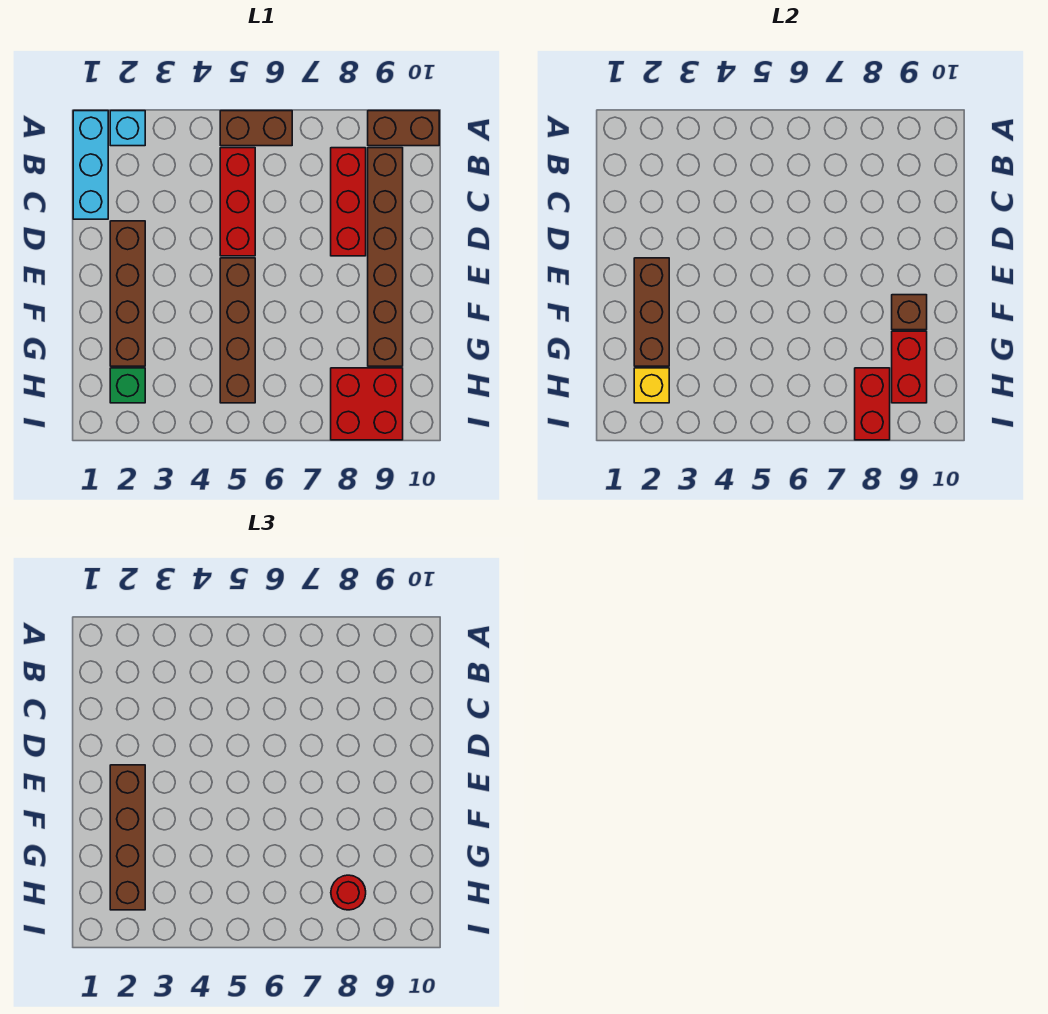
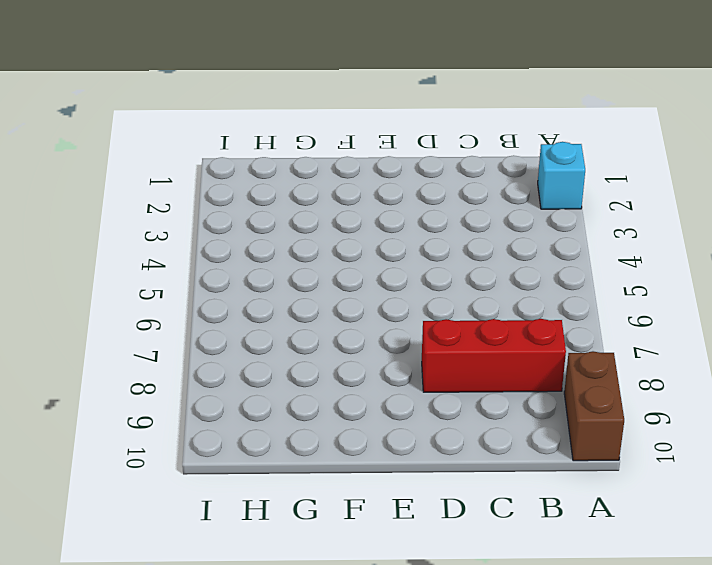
none -> cyan brick A1:C1 level 1
none -> brown brick A5:A6 level 1
none -> red brick B5:D5 level 1

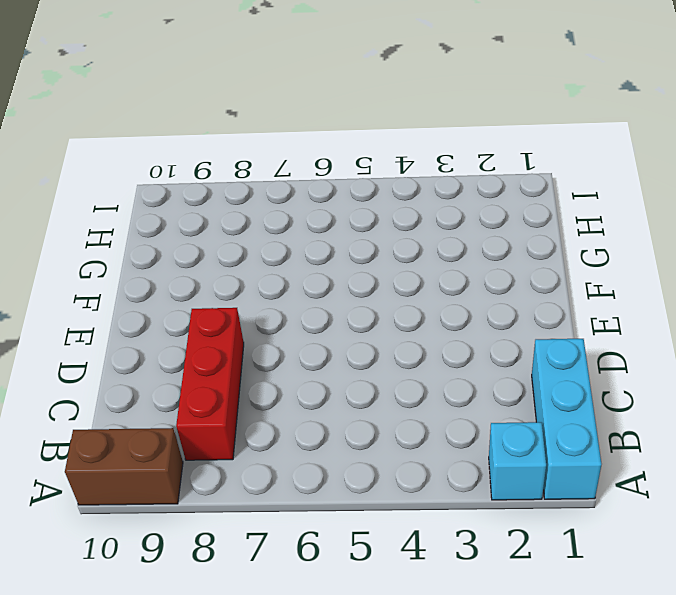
none -> brown brick A5:A6 level 1
none -> red brick B5:D5 level 1
none -> brown brick B9:G9 level 1

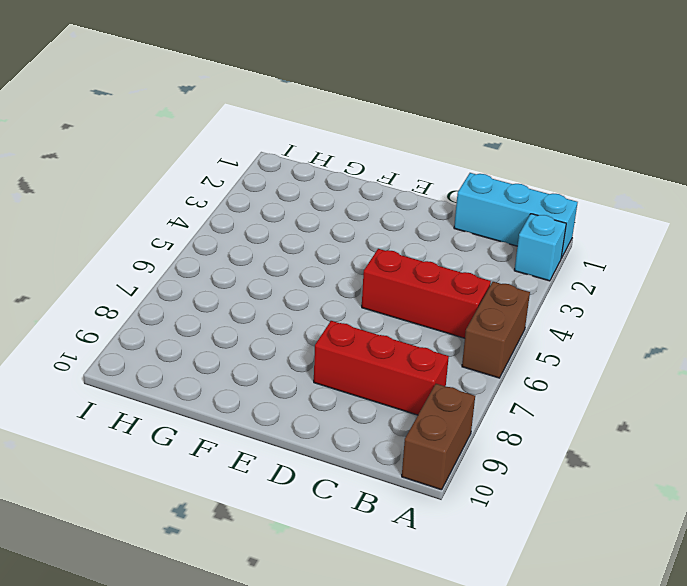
none -> brown brick B9:G9 level 1
none -> brown brick D2:G2 level 1
none -> brown brick E5:H5 level 1

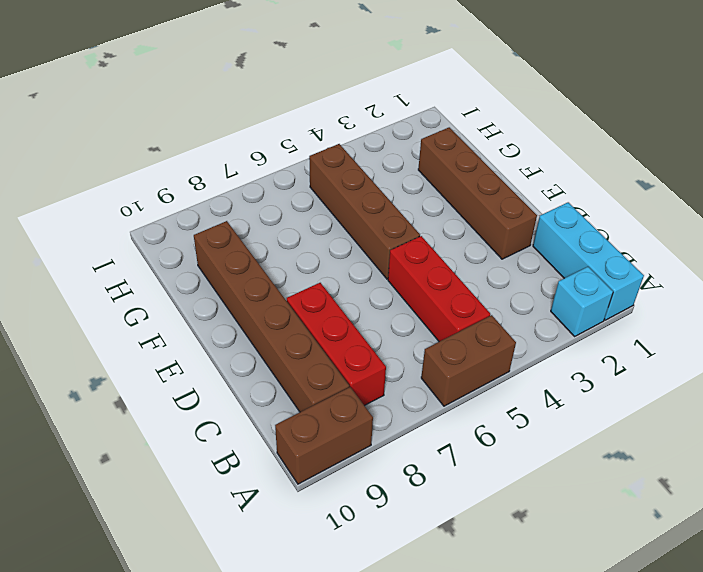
none -> green brick H2 level 1
none -> red brick H8:I9 level 1
none -> brown brick E2:G2 level 2

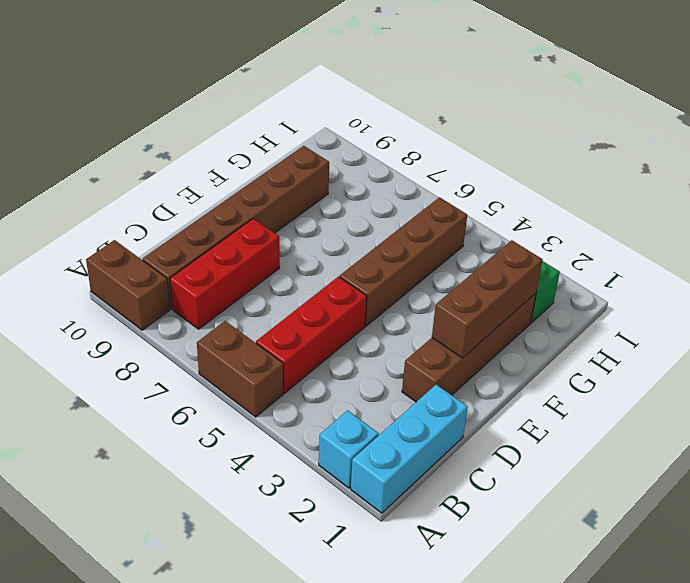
none -> red brick H8:I9 level 1
none -> brown brick F9 level 2
none -> red brick G9:H9 level 2

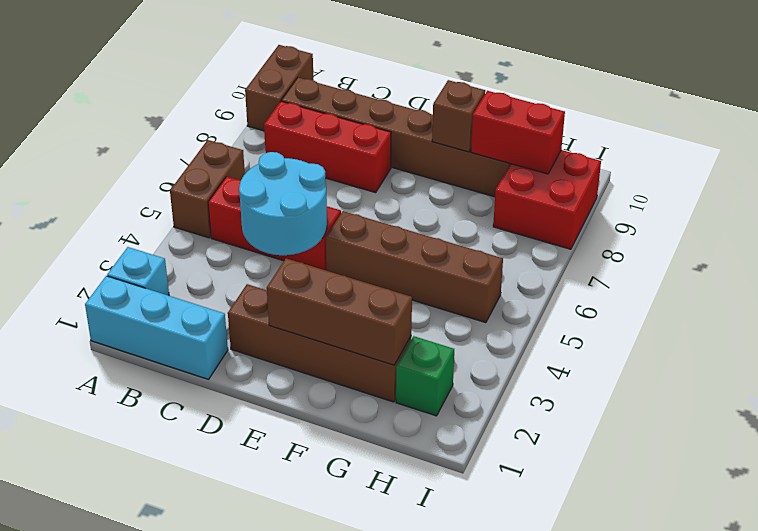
cyan round brick C4:D5 level 2 -> none
none -> yellow brick H2 level 2
none -> red brick H8:I8 level 2
none -> brown brick E2:H2 level 3

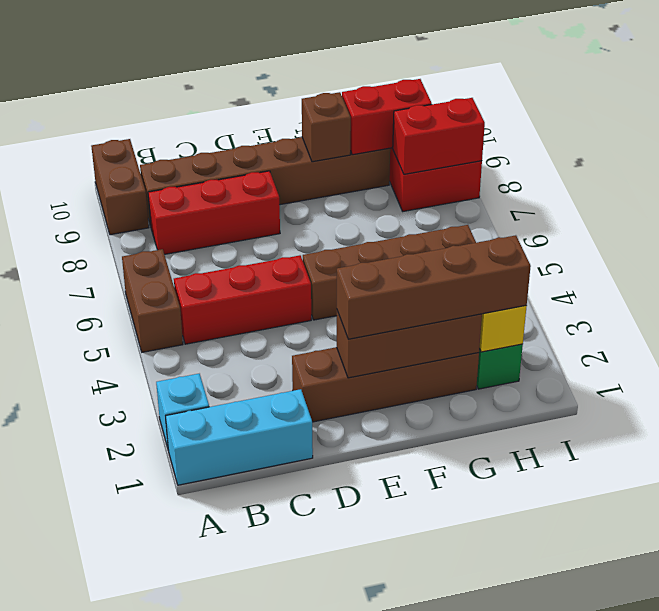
none -> red round brick H8 level 3

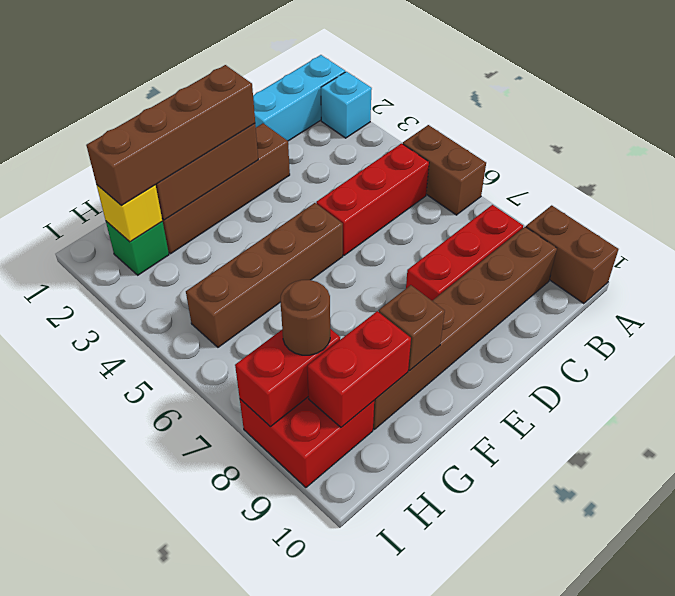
brown round brick H8 level 3 -> red round brick H8 level 3

